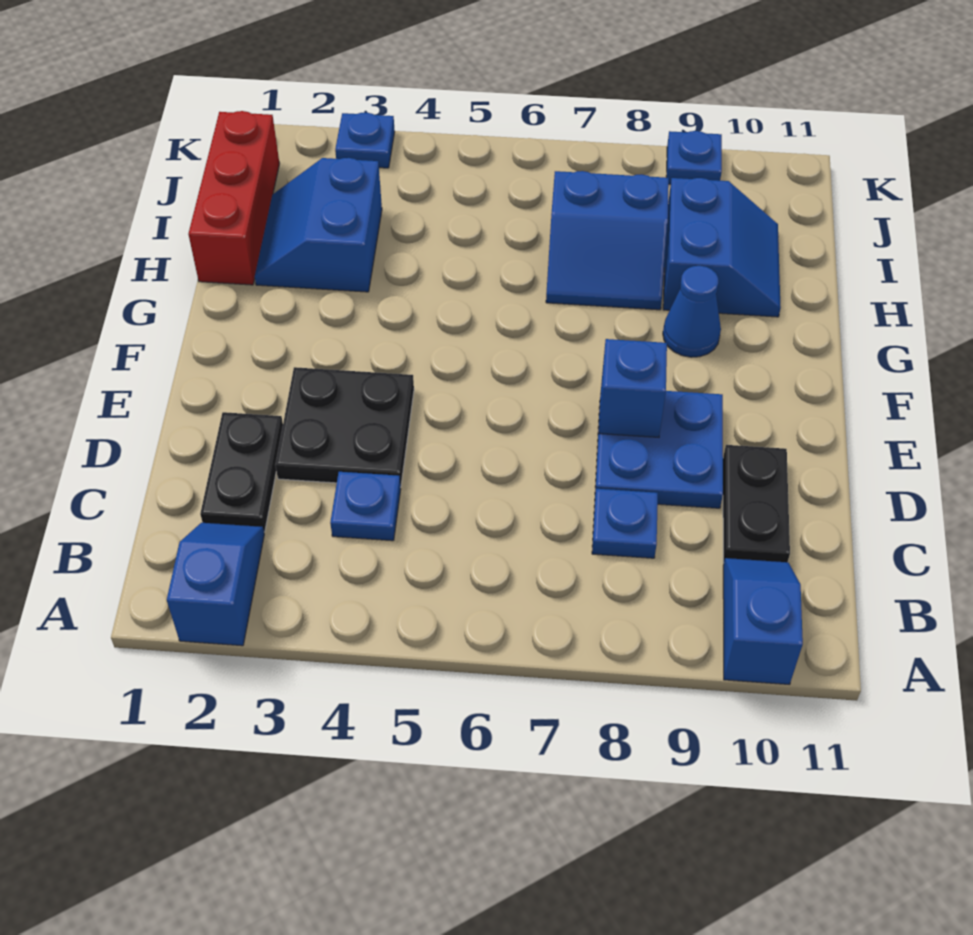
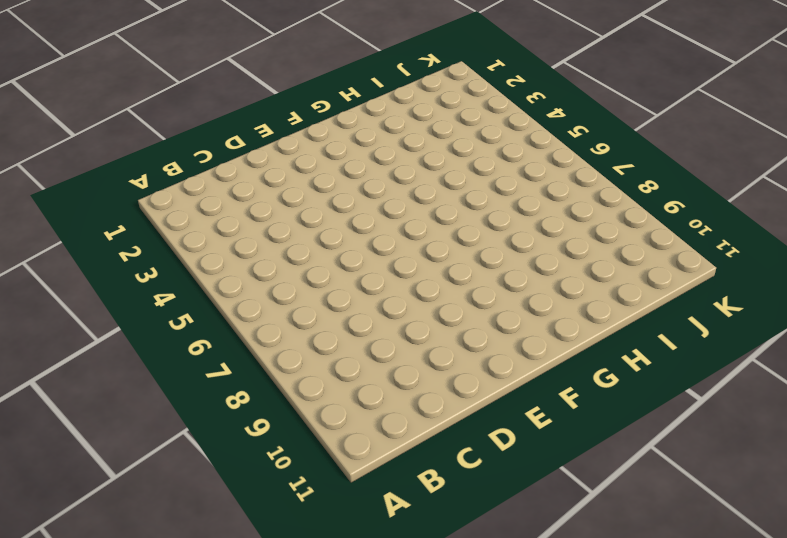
none -> blue slope A2:B2 level 1 top A
none -> blue slope A10:B10 level 1 top A
none -> black plate C2:D2 level 1

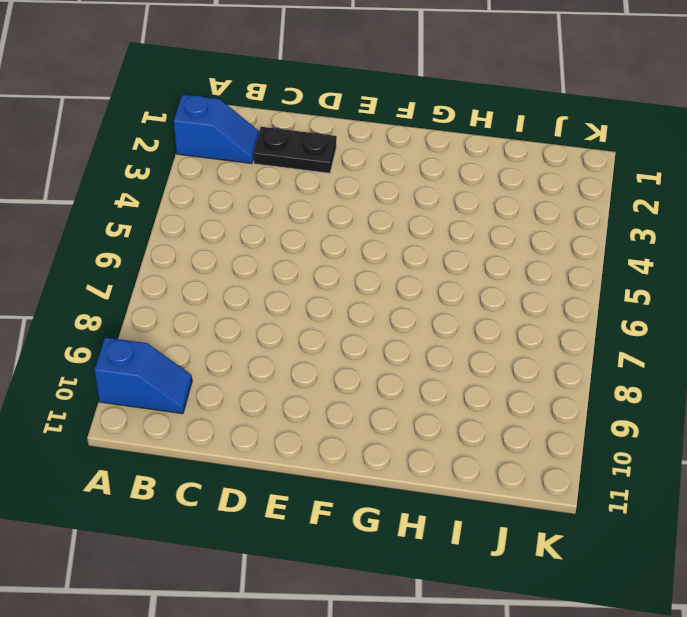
none -> blue plate C4 level 1
none -> blue plate C8 level 1
none -> black plate C10:D10 level 1

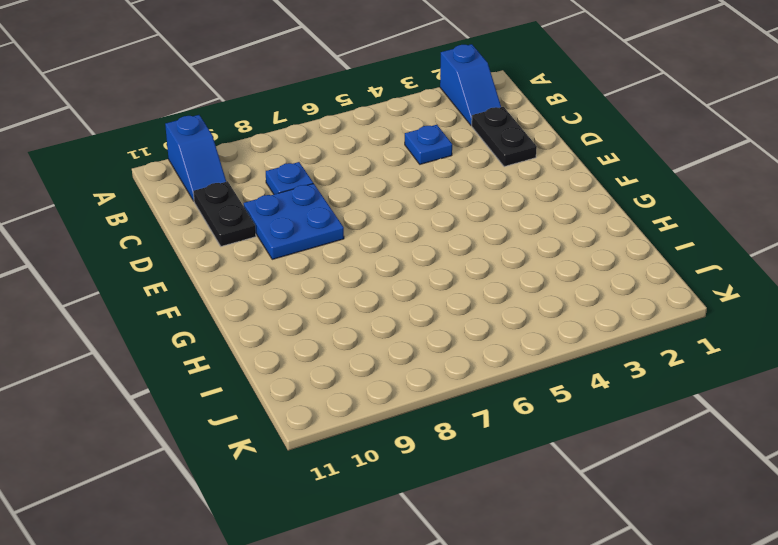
none -> black plate D3:E4 level 1
none -> blue cone G9 level 1
none -> red brick H1:J1 level 1

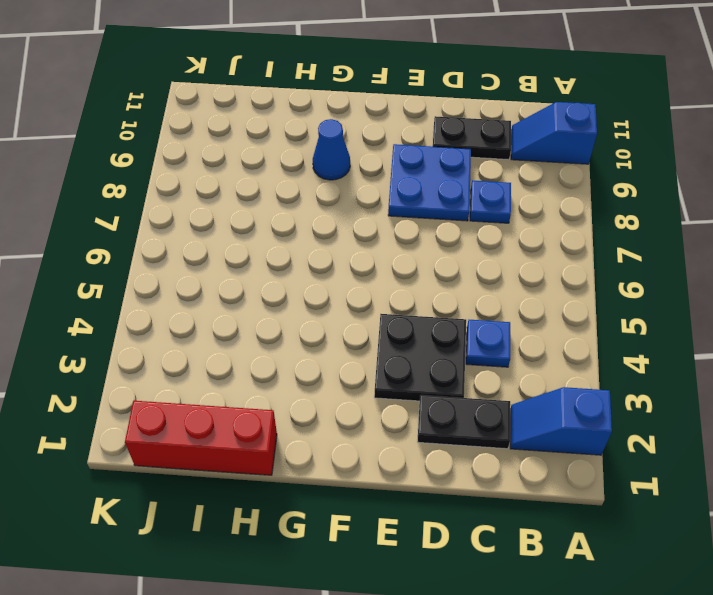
none -> blue slope H2:I3 level 1 top 3
none -> blue slope H7:I8 level 1 top I
none -> blue slope H9:I10 level 1 top 9

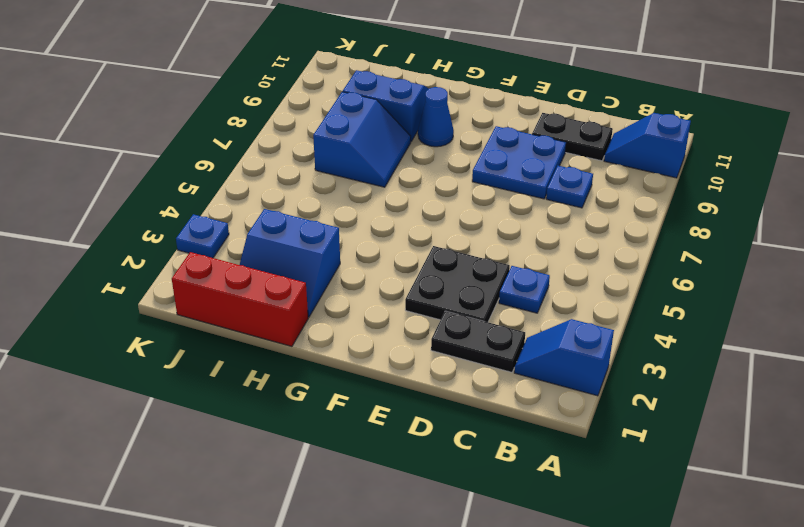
none -> blue plate K9 level 1
none -> blue brick E8 level 2

